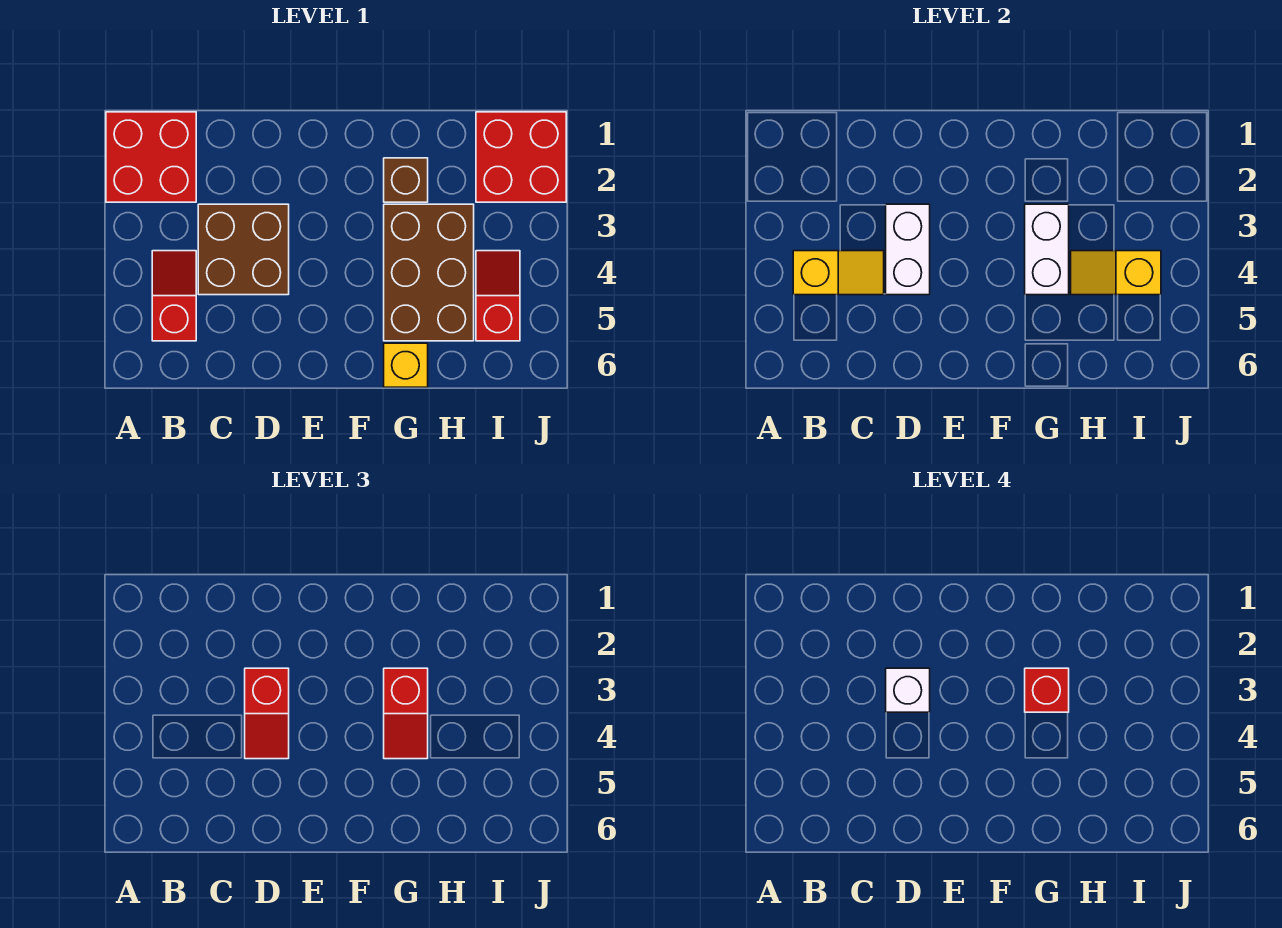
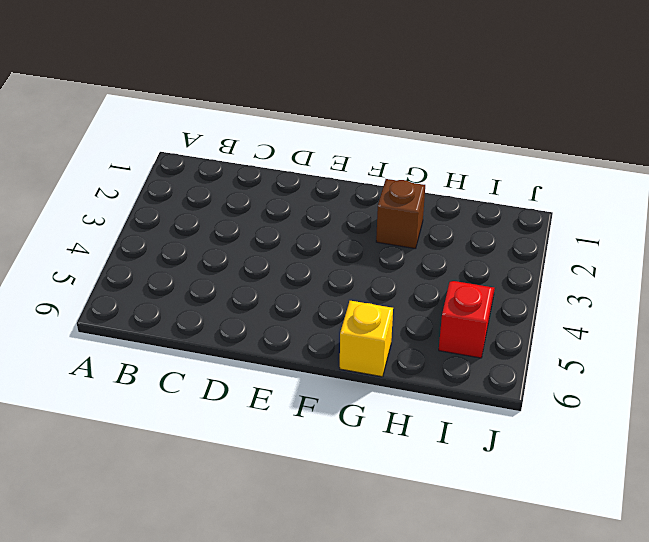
none -> red brick A1:B2 level 1
none -> red slope B4:B5 level 1 top 5
none -> brown brick C3:D4 level 1

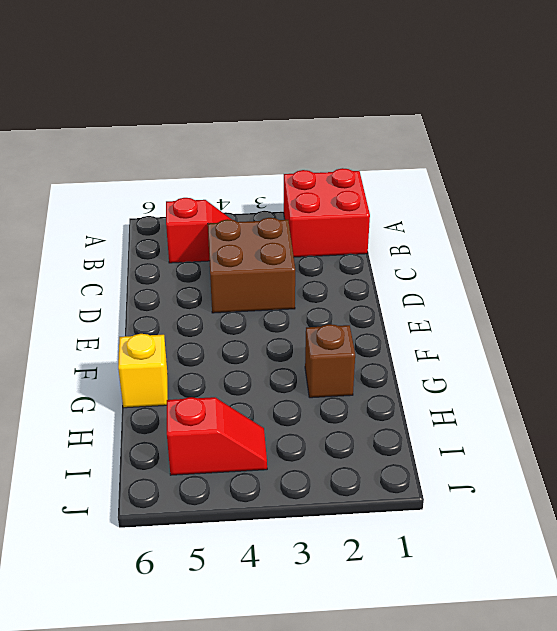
none -> brown brick G3:H5 level 1
none -> red brick I1:J2 level 1
none -> yellow slope B4:C4 level 2 top B

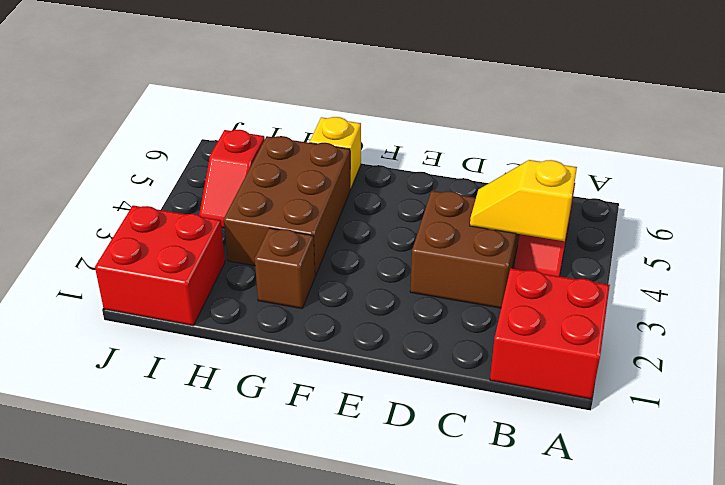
none -> white brick D3:D4 level 2
none -> white brick G3:G4 level 2
none -> yellow slope H4:I4 level 2 top I

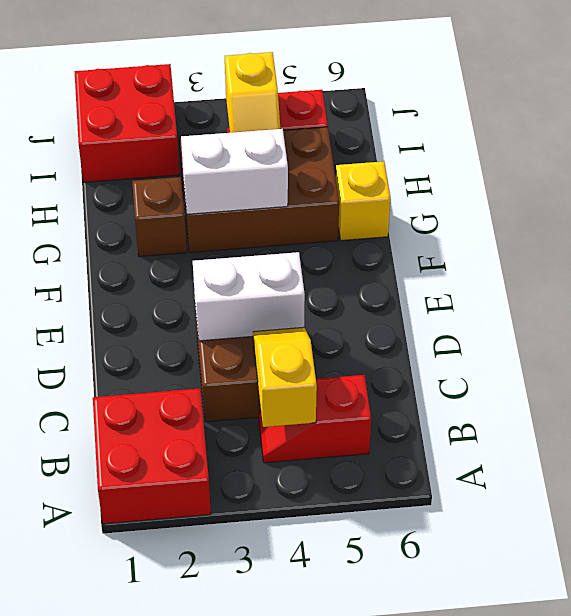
none -> red slope D3:D4 level 3 top 3
none -> red slope G3:G4 level 3 top 3
none -> white brick D3 level 4

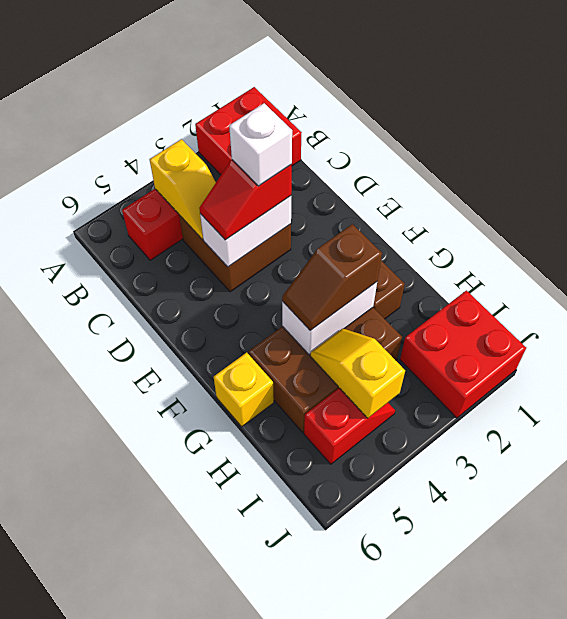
brown slope G3:G4 level 3 top 3 -> red slope G3:G4 level 3 top 3
none -> red brick G3 level 4

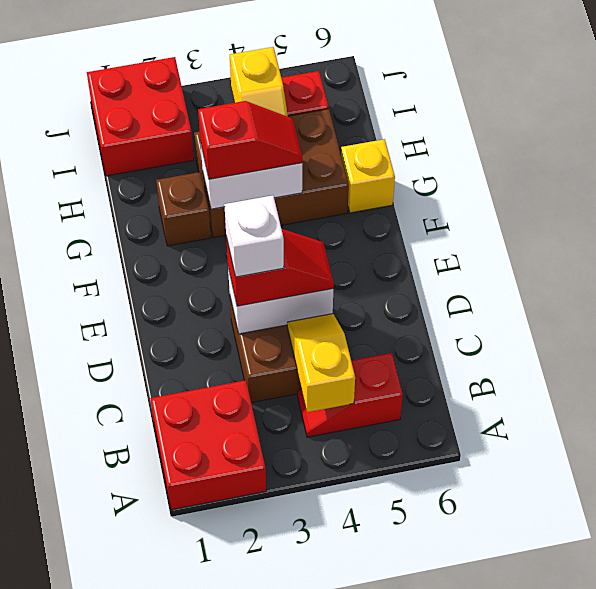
none -> red brick G3 level 4

